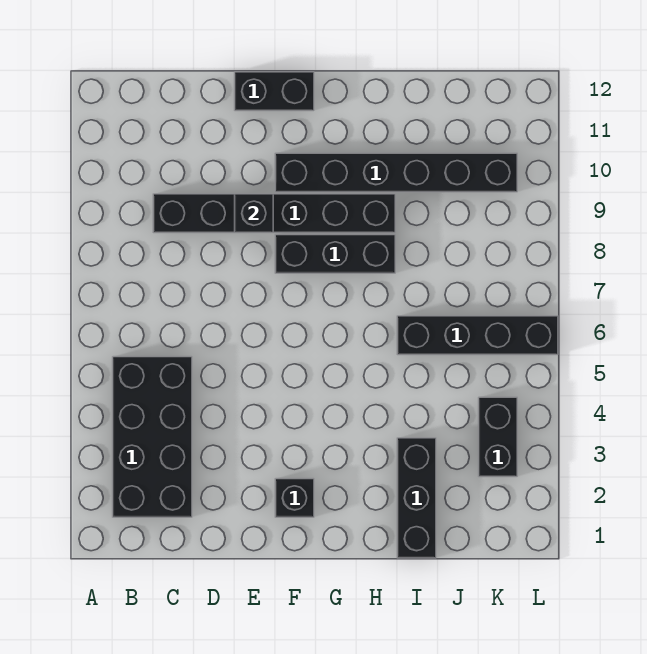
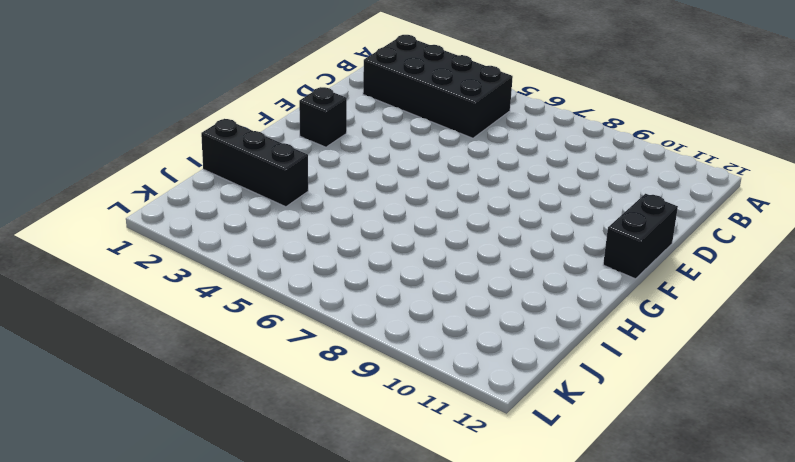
none -> black brick C9:H9 level 1
none -> black brick F8:H8 level 1

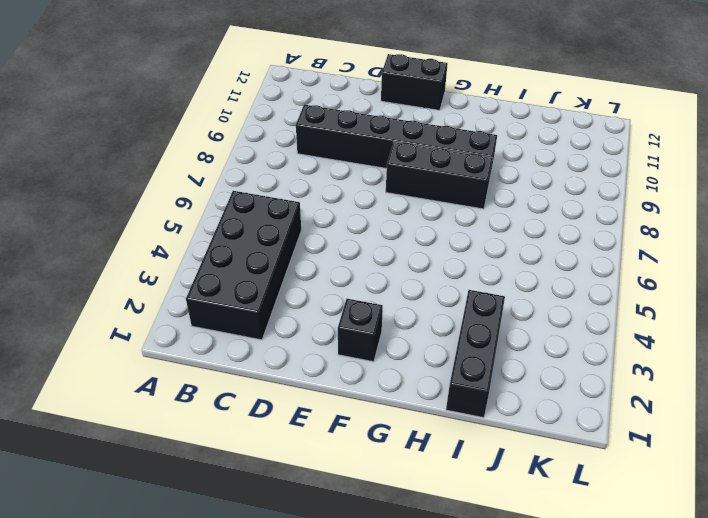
none -> black brick F10:K10 level 1
none -> black brick I6:L6 level 1

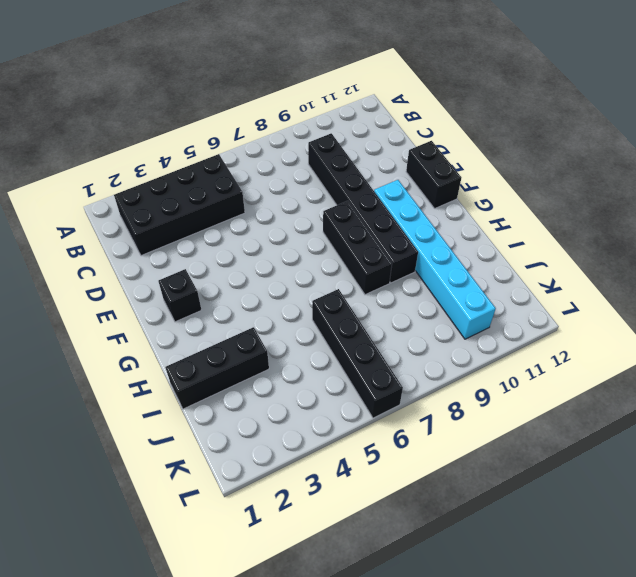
cyan brick F10:K10 level 1 -> black brick F10:K10 level 1
none -> black brick K3:K4 level 1
none -> black brick E9 level 2

